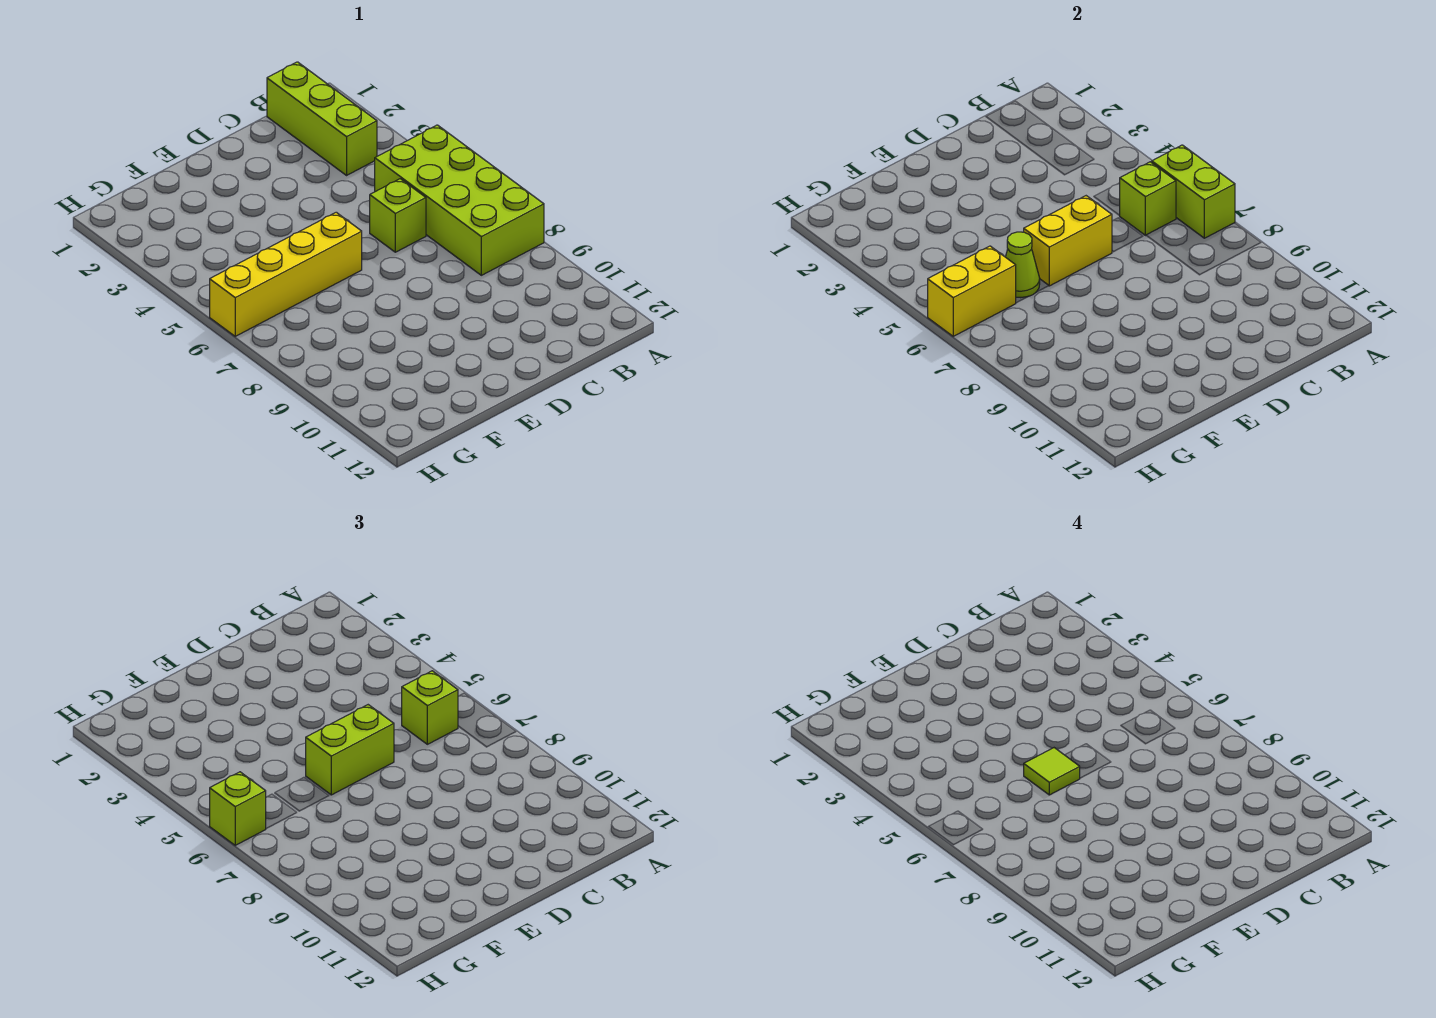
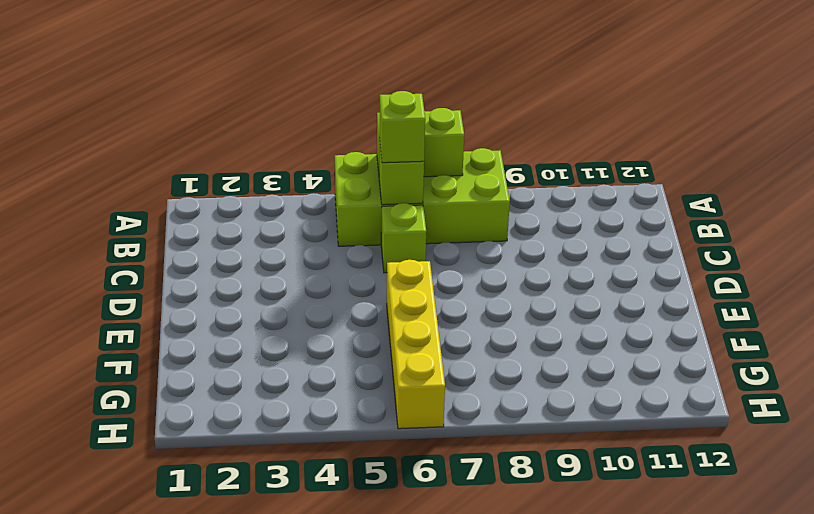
none -> lime brick B1:B3 level 1
none -> yellow brick D6:E6 level 2
none -> lime cone F6 level 2

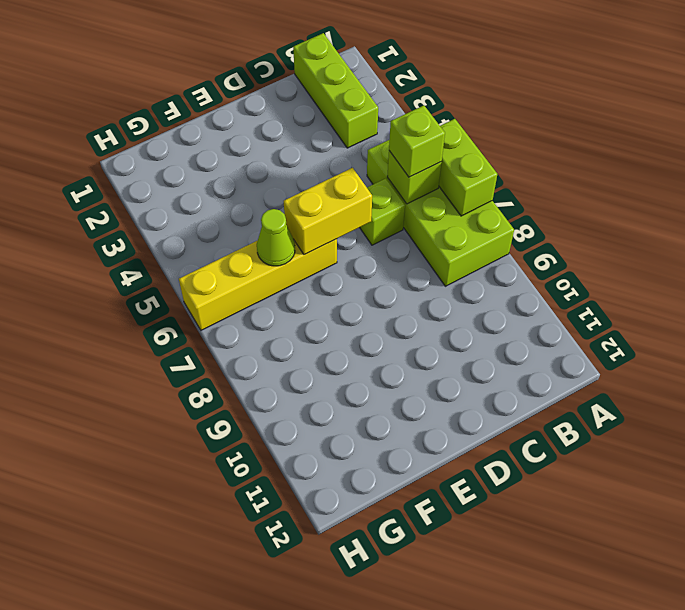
none -> yellow brick G6:H6 level 2
none -> lime brick D6:E6 level 3
none -> lime brick H6 level 3

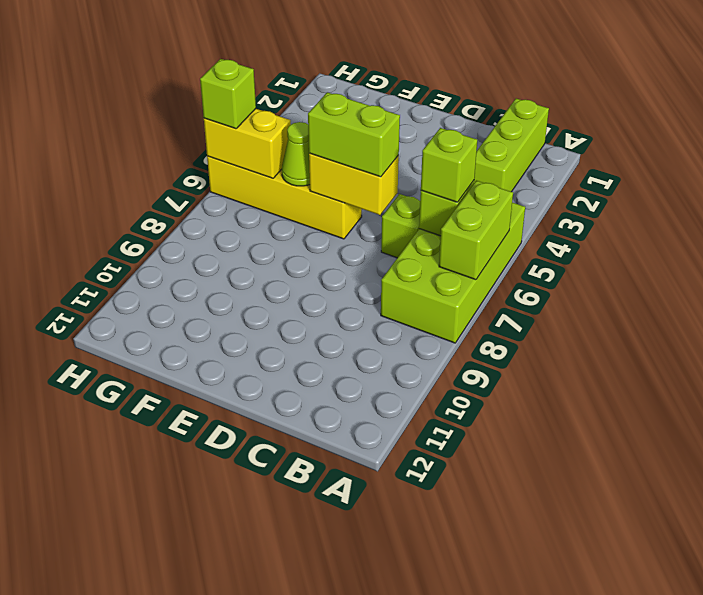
none -> lime tile E6 level 4

